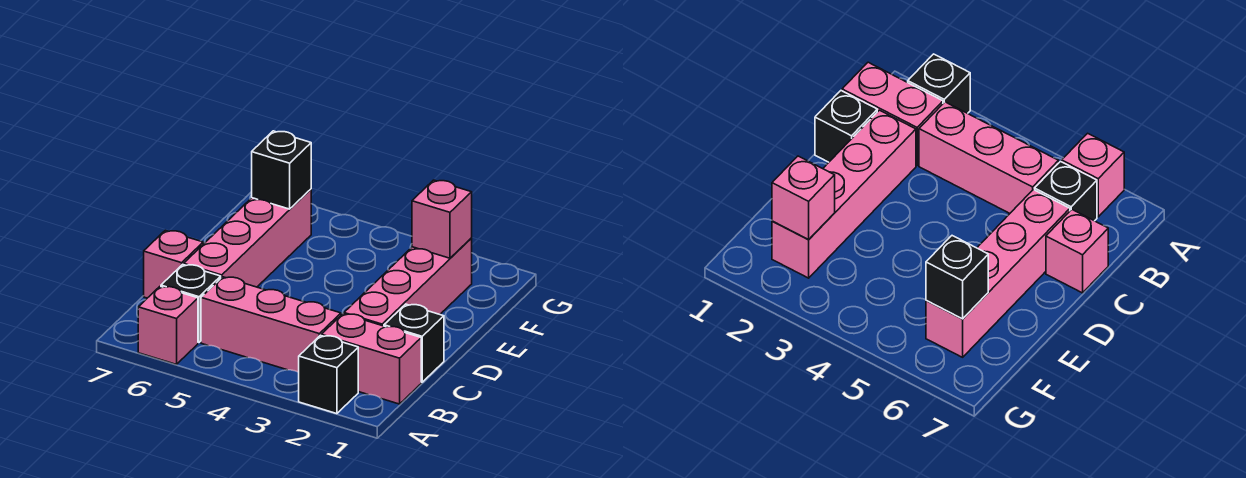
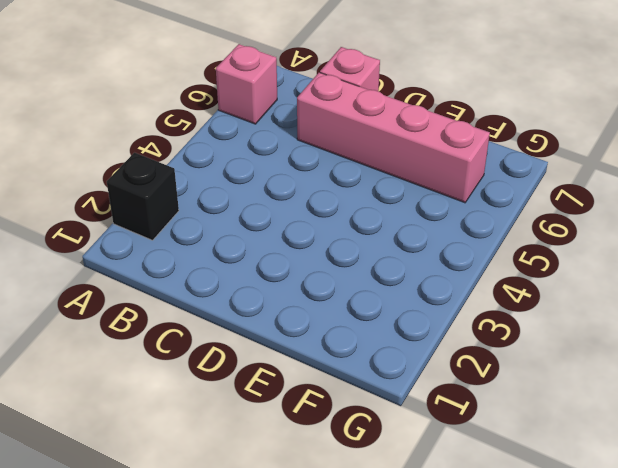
none -> pink brick B1:B2 level 1
none -> pink brick B3:B5 level 1

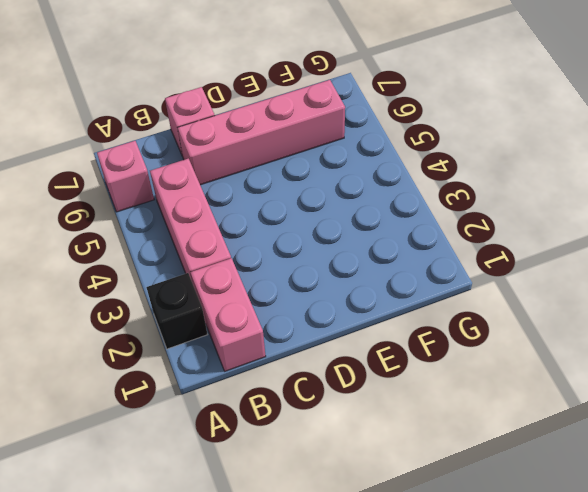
none -> black brick B6 level 1
none -> black brick C1 level 1

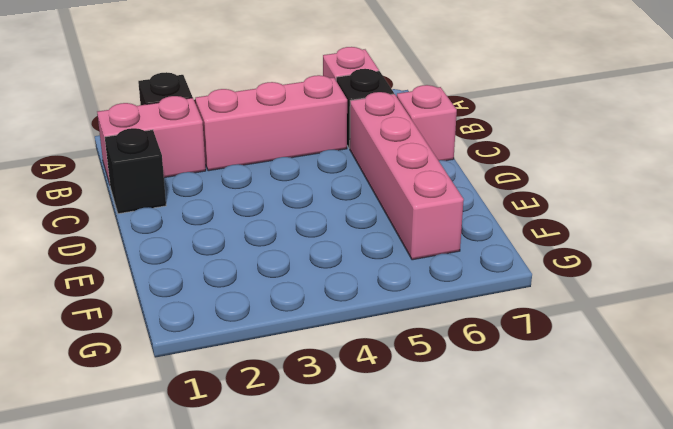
none -> pink brick C2:F2 level 1
none -> pink brick F2 level 2

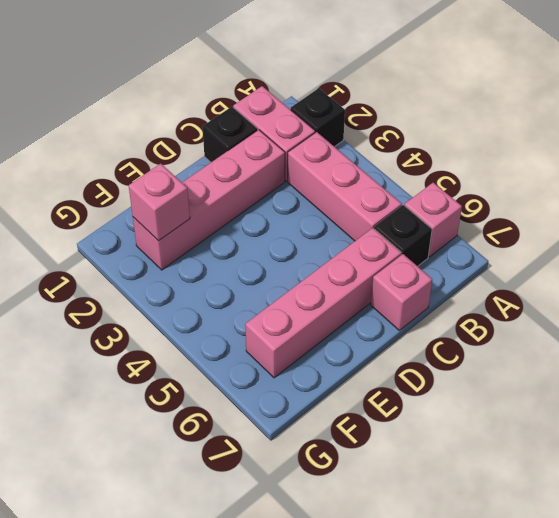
none -> black brick F6 level 2

